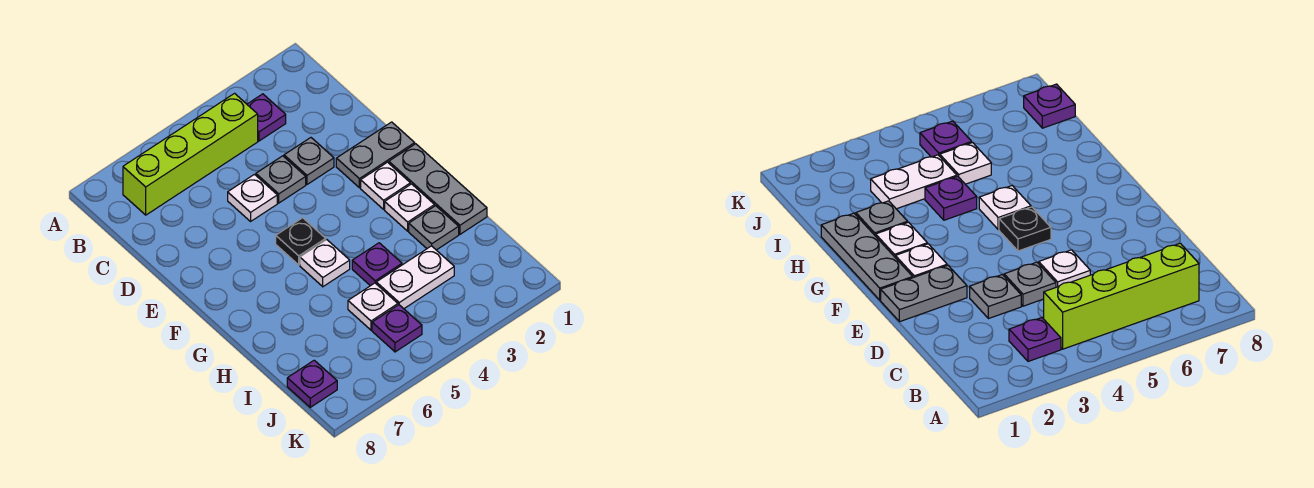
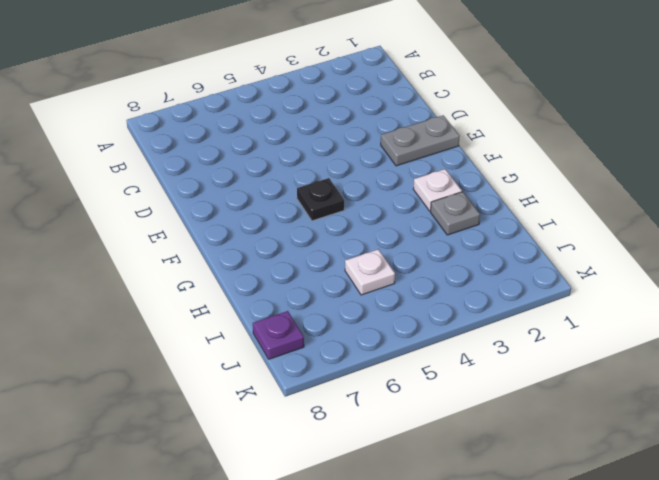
none -> purple plate B3 level 1
none -> lime brick B4:B7 level 1
none -> grey plate D3 level 1

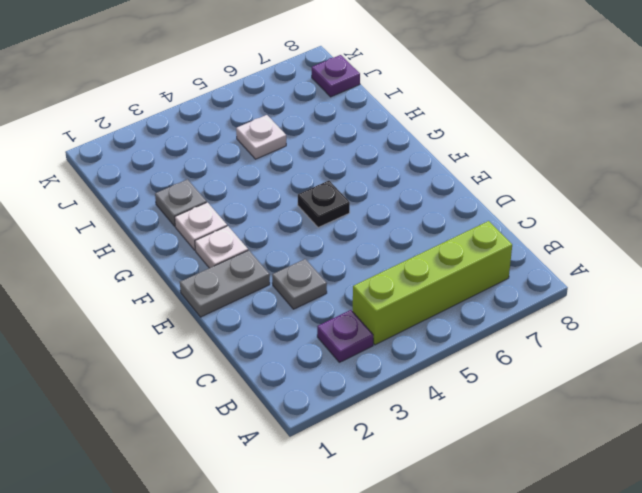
none -> grey plate D4 level 1
none -> white plate D5 level 1
none -> grey plate F1:H1 level 1

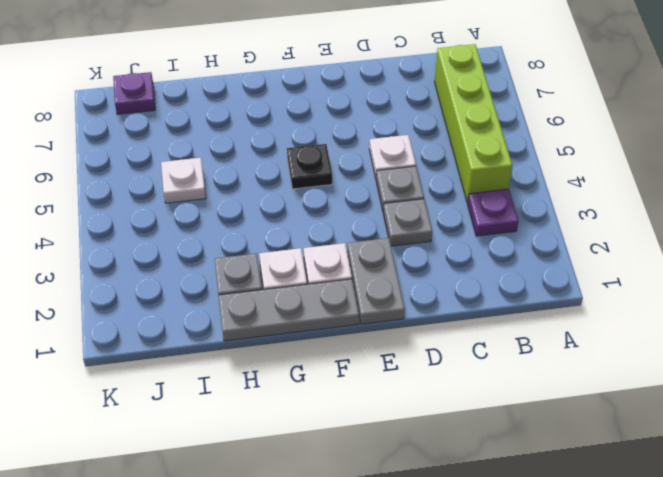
none -> white plate G5 level 1
none -> purple plate H4 level 1
none -> white plate I3:I4 level 1

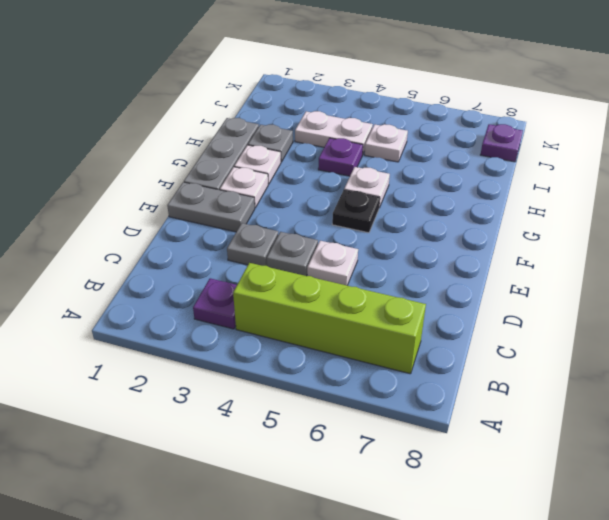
none -> purple plate J5 level 1

